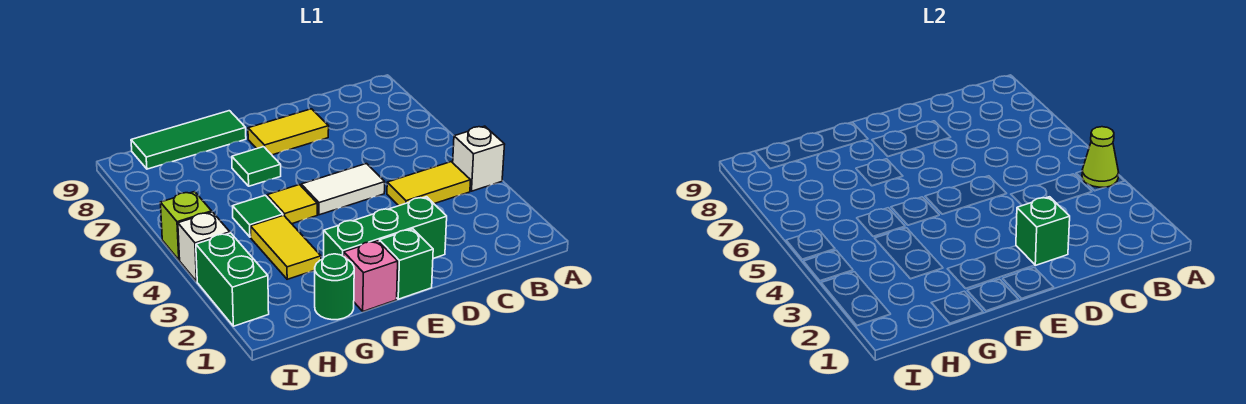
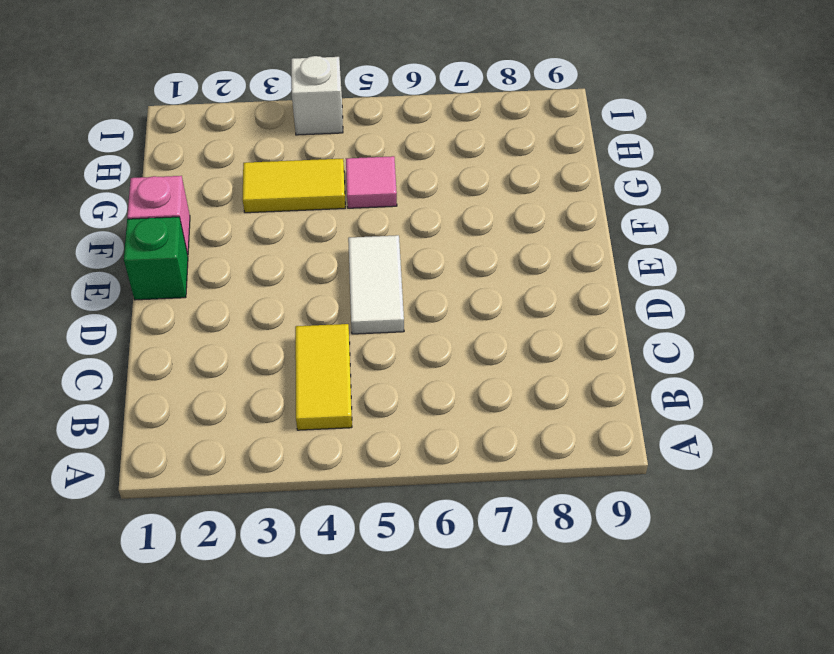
pink tile G5 level 1 -> green tile G5 level 1
none -> white brick A4 level 1
none -> green brick D2:F2 level 1
none -> yellow tile D8:E8 level 1

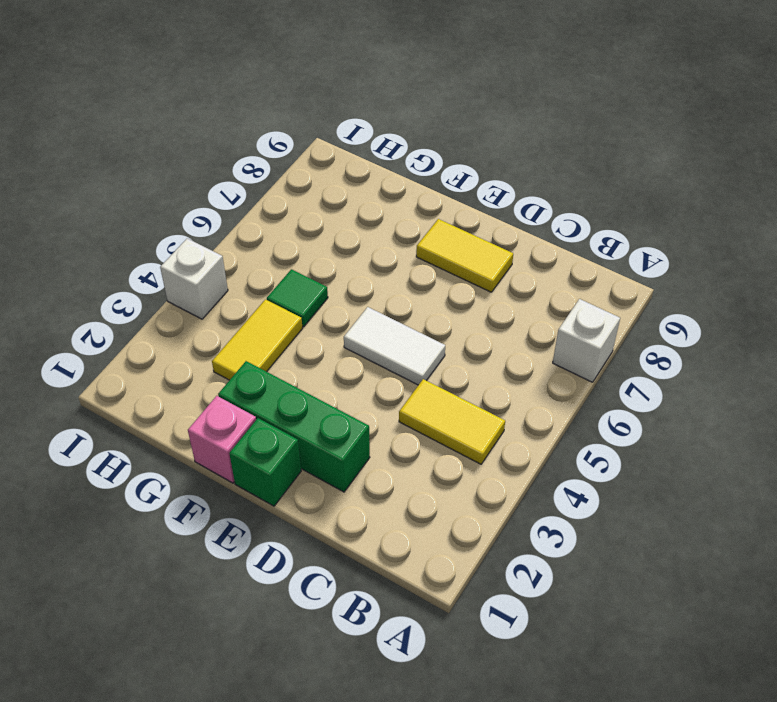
white brick A7 level 1 -> white brick A4 level 1
none -> yellow tile F5 level 1
none -> green tile F7 level 1
none -> green tile F9:H9 level 1

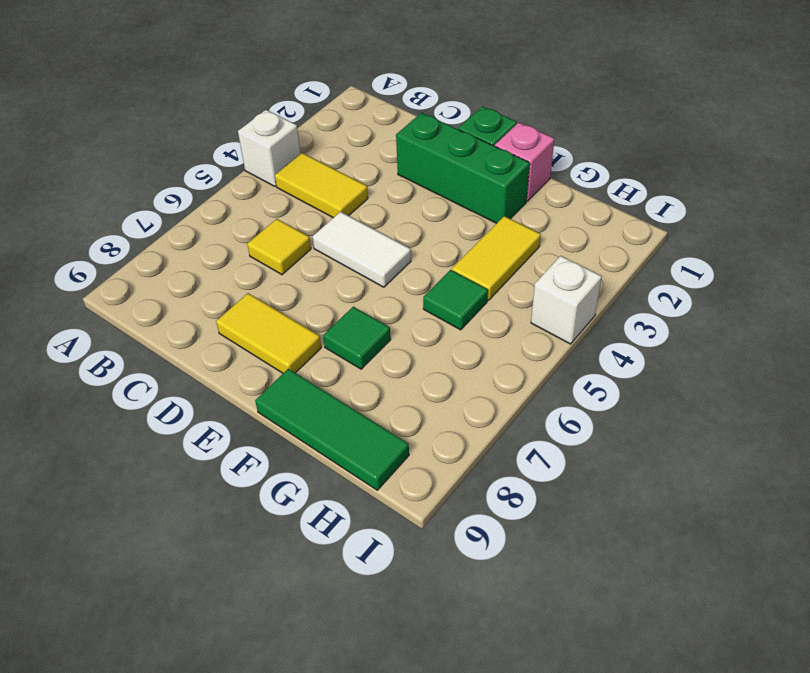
yellow tile C6 level 1 -> yellow tile F5 level 1
none -> green round brick G1 level 1
none -> green brick I2:I3 level 1
none -> lime brick I5 level 1

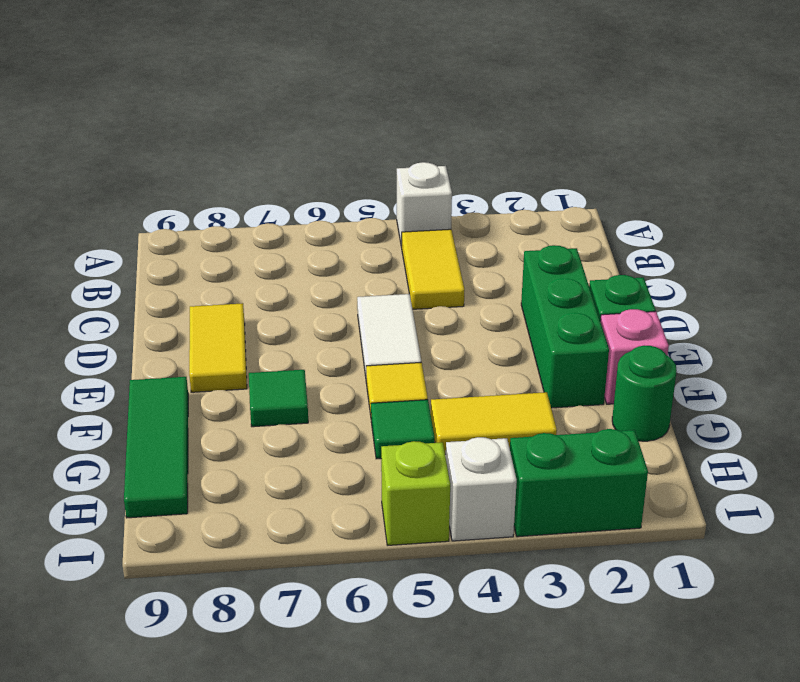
none -> lime cone A4 level 2
none -> green brick D2 level 2

